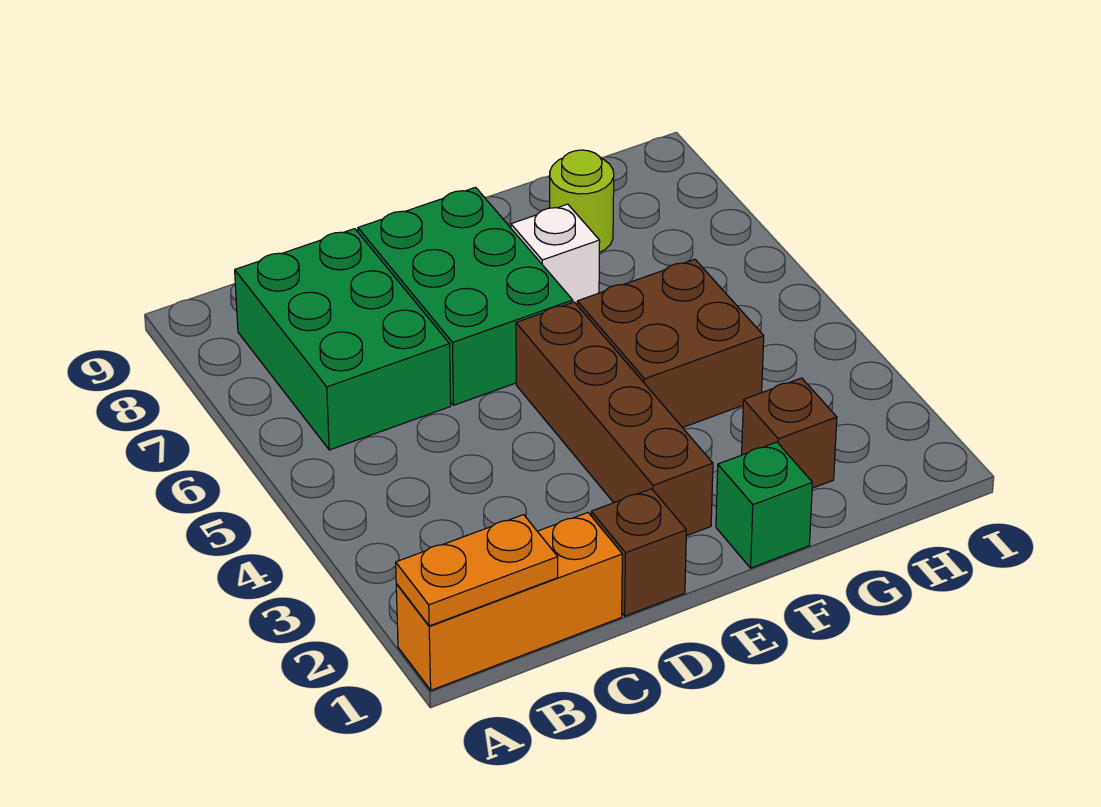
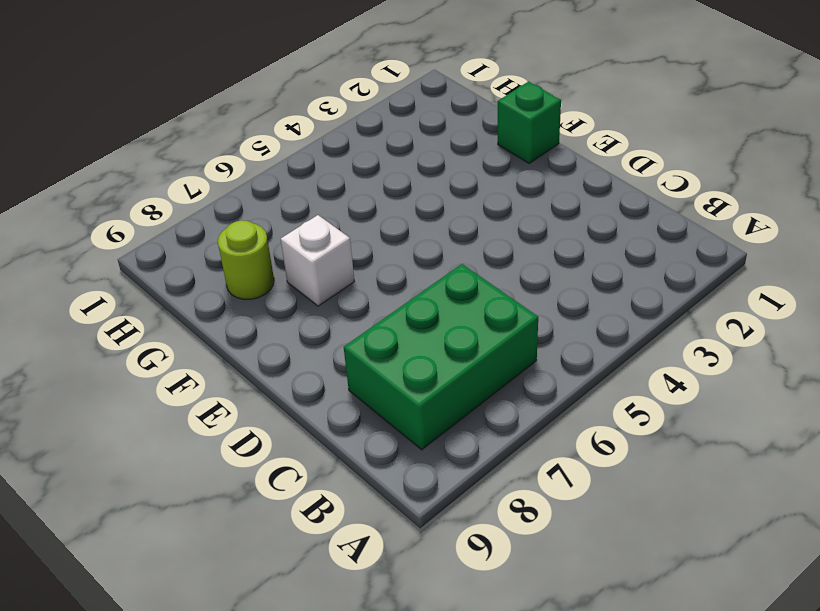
none -> orange brick A1:C1 level 1
none -> brown brick D1 level 1

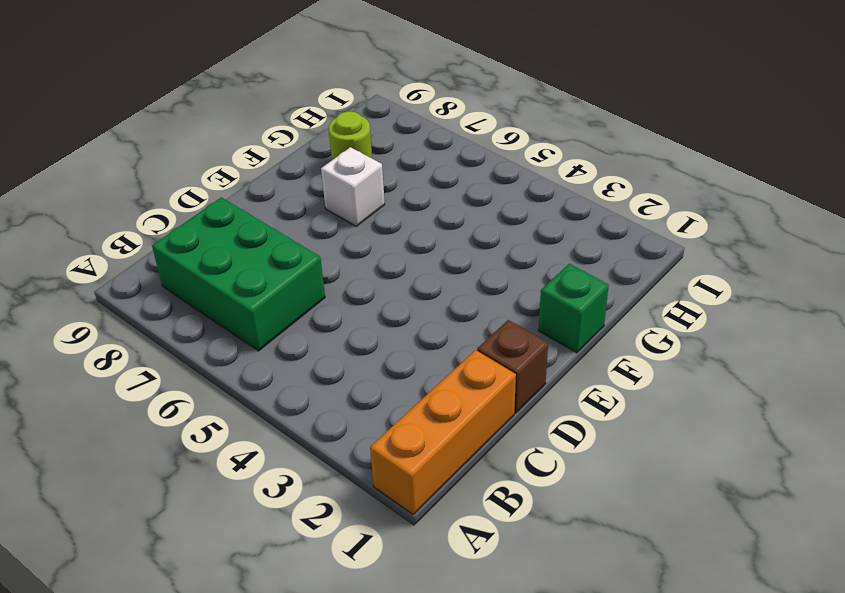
none -> green brick D6:E8 level 1
none -> brown brick E2:E5 level 1

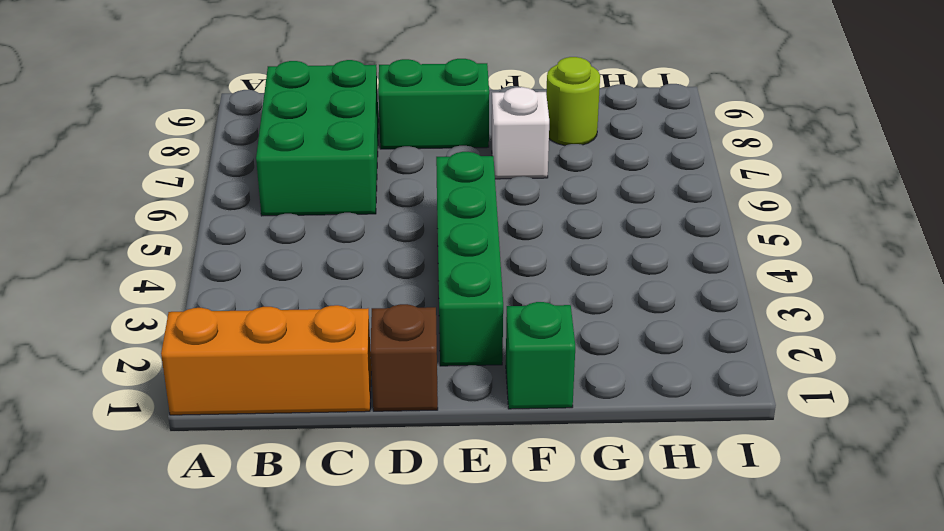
green brick D8:E8 level 1 -> green brick D6:E8 level 1
green brick E2:E5 level 1 -> brown brick E2:E5 level 1
none -> brown brick F4:G5 level 1
none -> brown brick G2 level 1

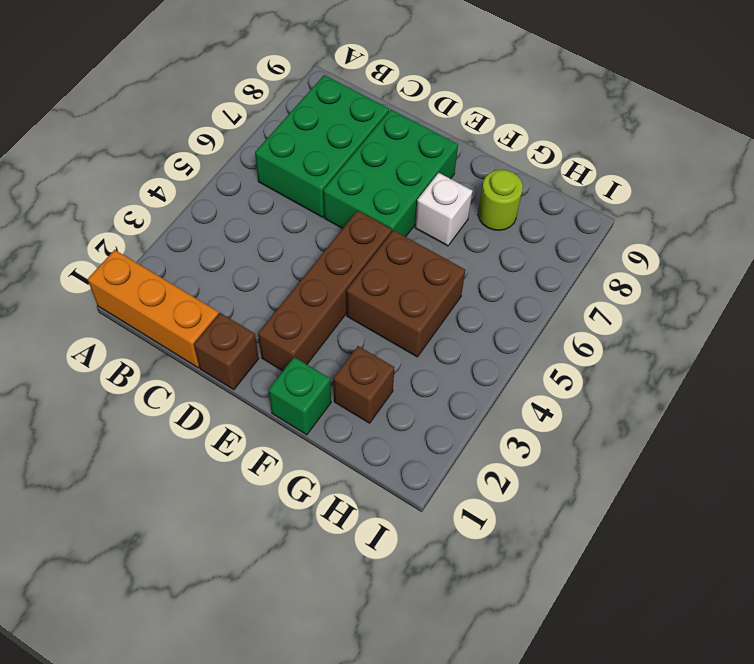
none -> orange plate A1:B1 level 2

